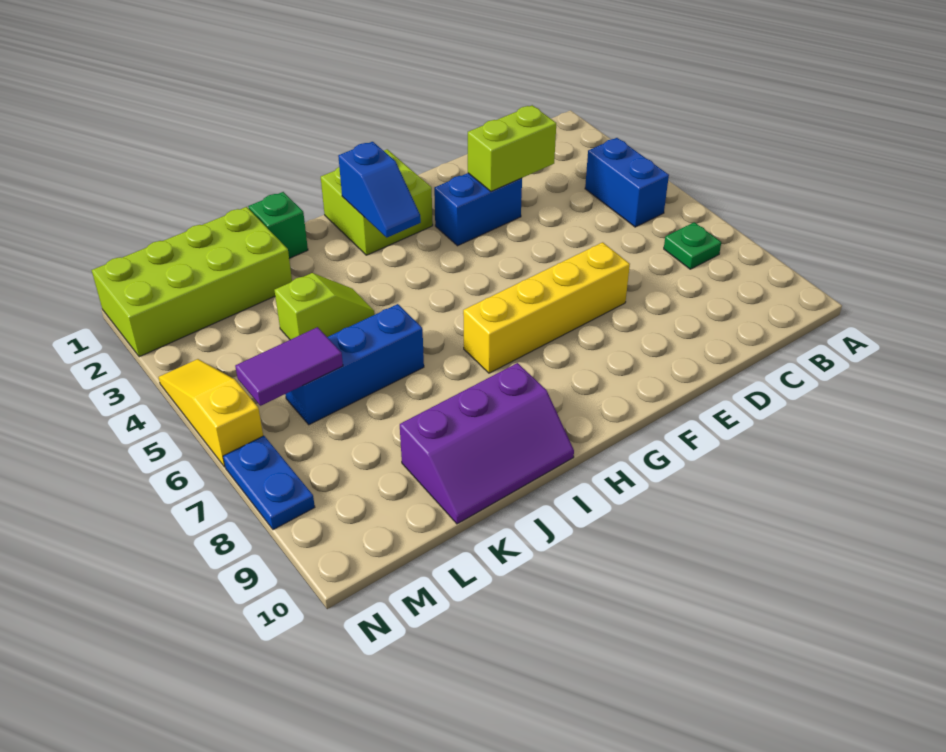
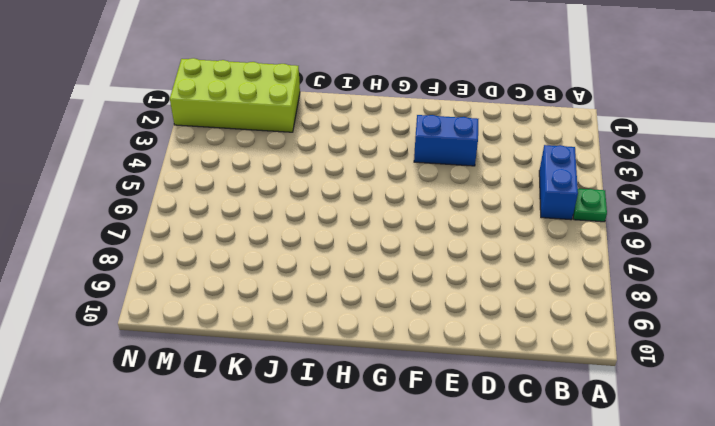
green plate A5 level 1 -> green plate B7 level 1
none -> yellow brick E7:H7 level 1
none -> lime brick G1:H2 level 1
none -> purple slope I9:K10 level 1 top 9

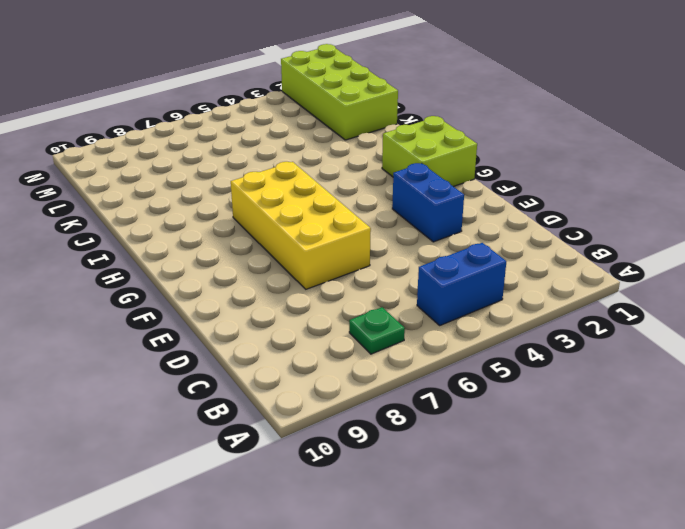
yellow brick E6:H7 level 1 -> yellow brick E7:H7 level 1
none -> purple slope I9:K10 level 1 top 9
none -> green brick J1 level 1
none -> lime slope J4:K4 level 1 top K

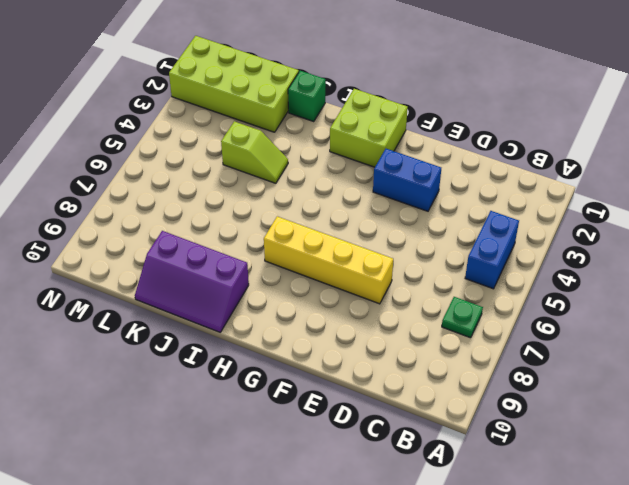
none -> blue brick J6:L6 level 1
none -> yellow slope N4:N6 level 1 top 6
none -> blue plate N7:N8 level 1

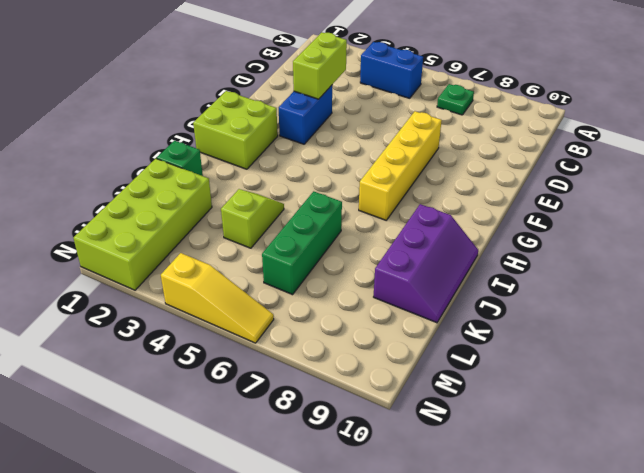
green brick J6:L6 level 1 -> blue brick J6:L6 level 1
yellow slope N4:N6 level 1 top 4 -> yellow slope N4:N6 level 1 top 6
none -> blue plate N7:N8 level 1
none -> blue slope H2:H3 level 2 top 2
none -> purple tile L6:M6 level 2

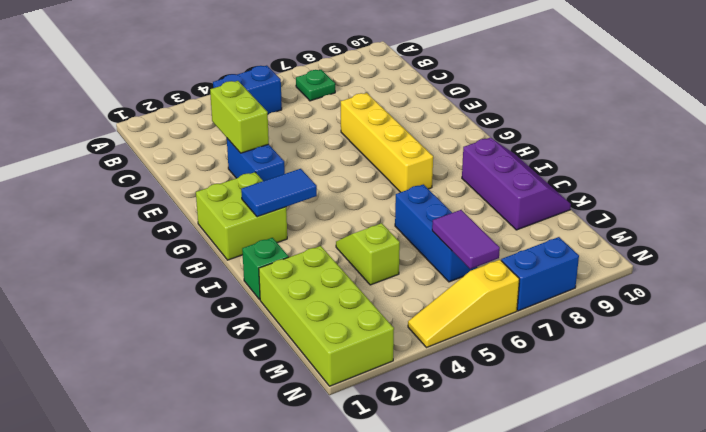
blue tile H2:H3 level 2 -> blue slope H2:H3 level 2 top 2
blue brick N7:N8 level 1 -> blue plate N7:N8 level 1

